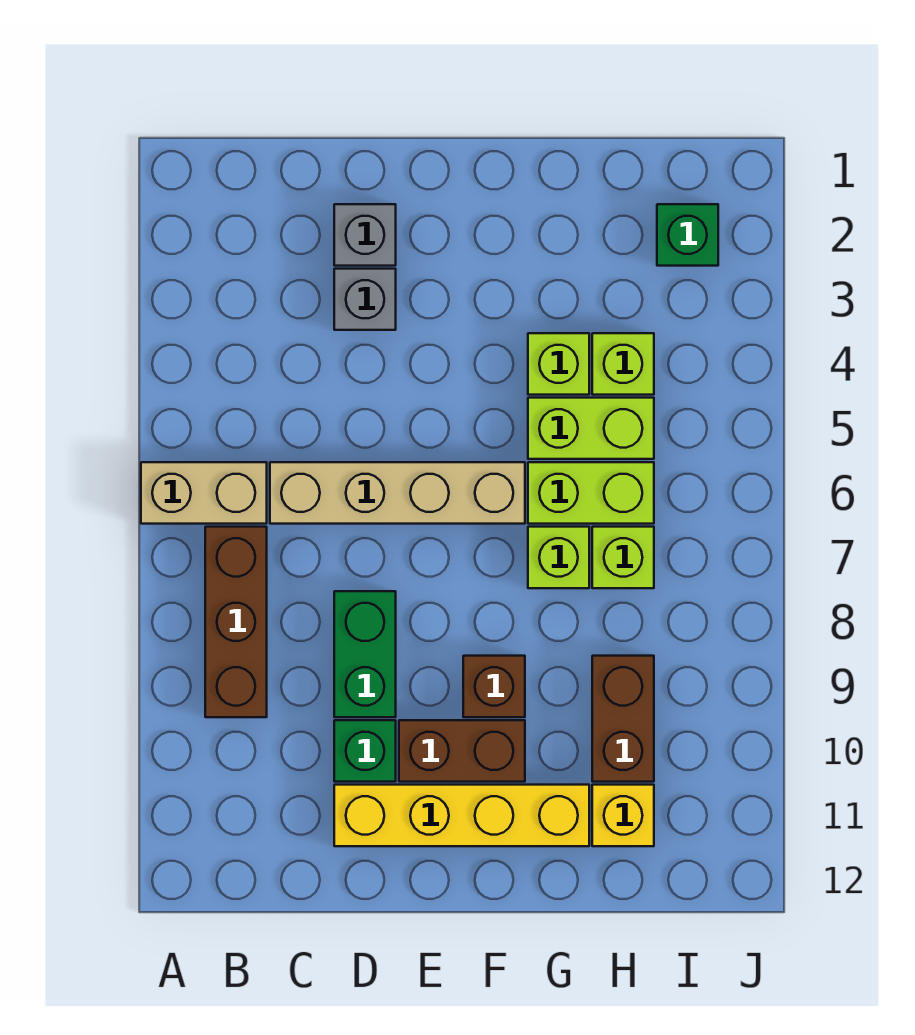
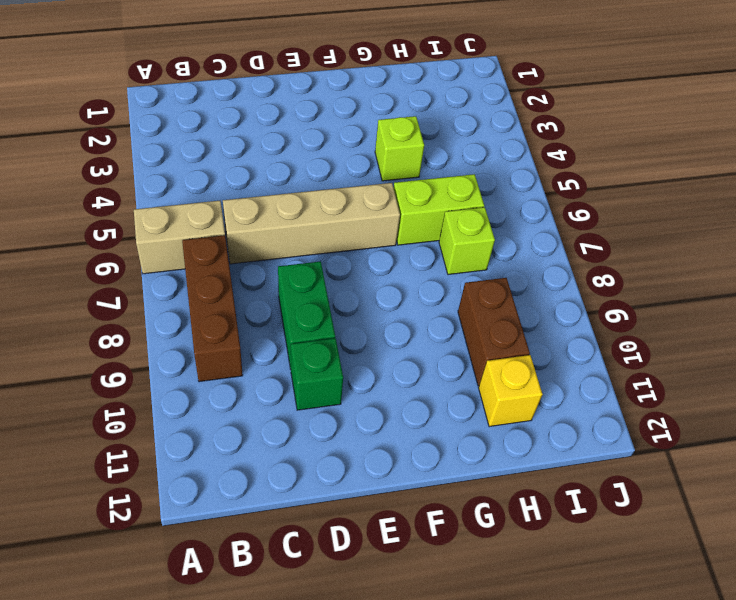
none -> grey brick D2 level 1
none -> grey brick D3 level 1
none -> yellow brick D11:G11 level 1

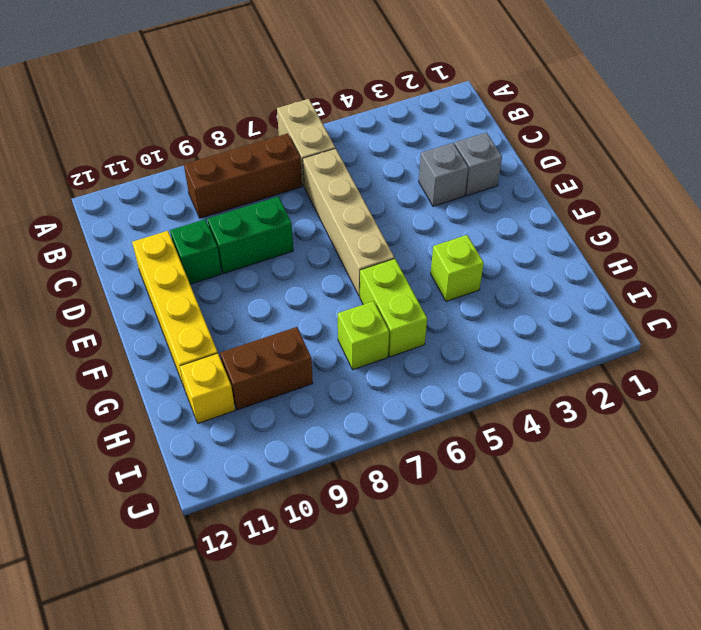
none -> brown brick E10:F10 level 1
none -> brown brick F9 level 1
none -> lime brick G5:H5 level 1

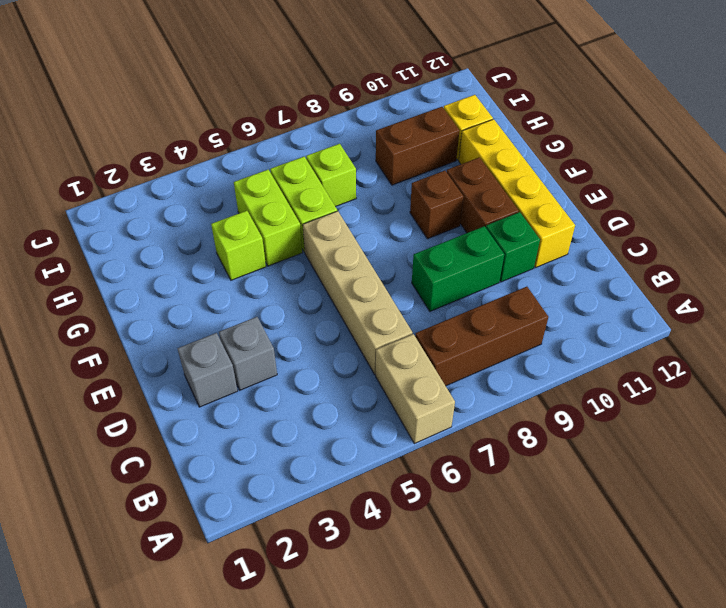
none -> lime brick G7 level 1
none -> lime brick H4 level 1
none -> green brick I2 level 1

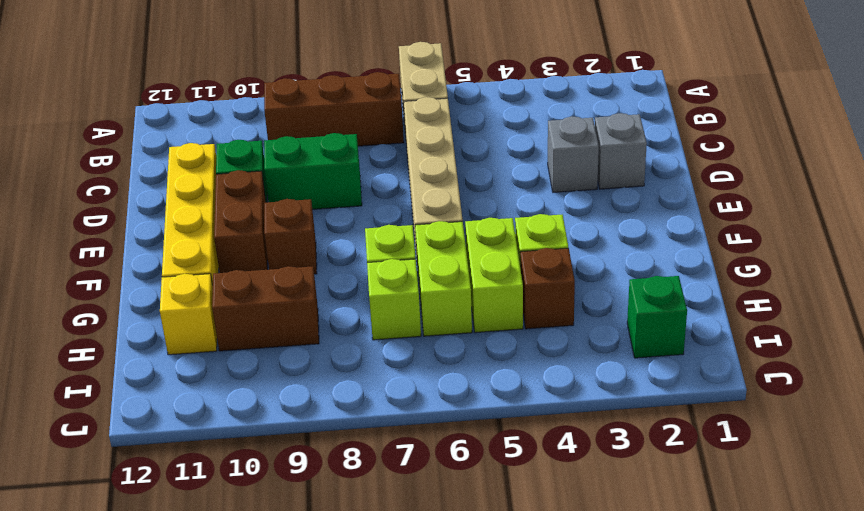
brown brick H4 level 1 -> lime brick H4 level 1

